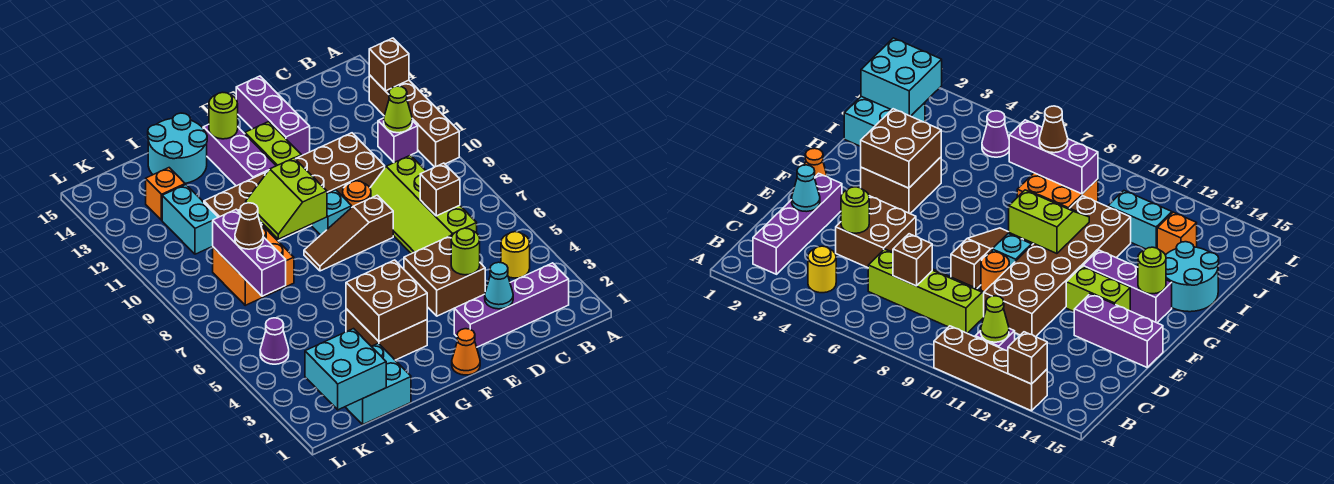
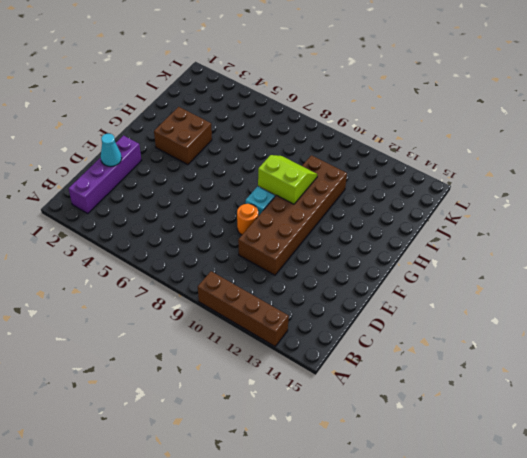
none -> yellow round brick B4 level 1
none -> purple brick B11 level 1
none -> lime slope C6:D9 level 1 top C
none -> brown brick D4:E5 level 1

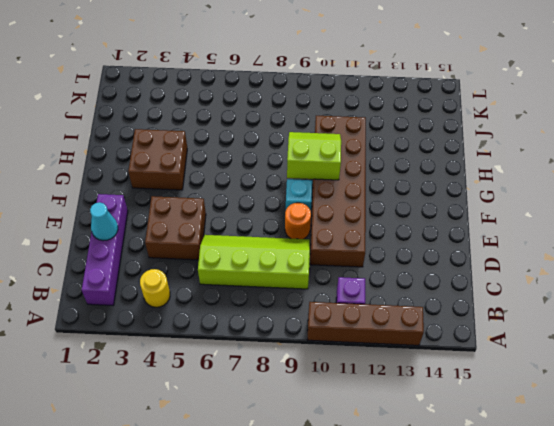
none -> brown slope E8:G8 level 1 top E
none -> purple brick E13:E15 level 1
none -> orange cone F1 level 1
none -> lime brick F12:F13 level 1

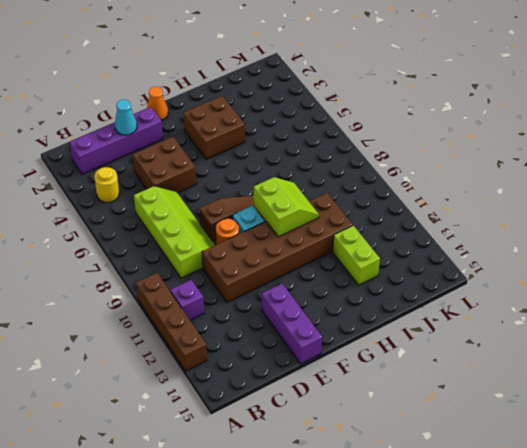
lime brick I12:I13 level 1 -> lime brick F12:F13 level 1
none -> purple brick G12:G14 level 1
none -> cyan round brick H14:I15 level 1
none -> cyan brick I1:J2 level 1
none -> orange brick I8:J9 level 1

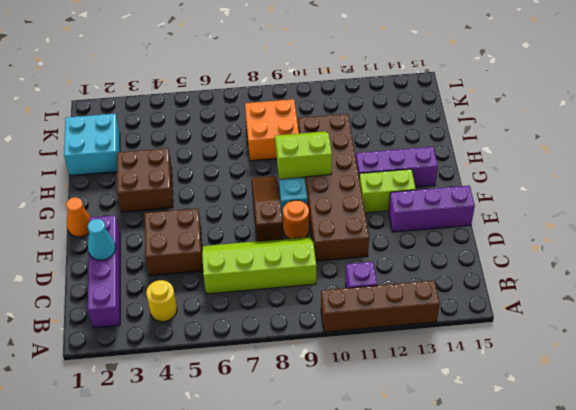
none -> cyan round brick H14:I15 level 1
none -> cyan brick J11:J12 level 1
none -> orange brick J13 level 1
none -> purple cone K5 level 1

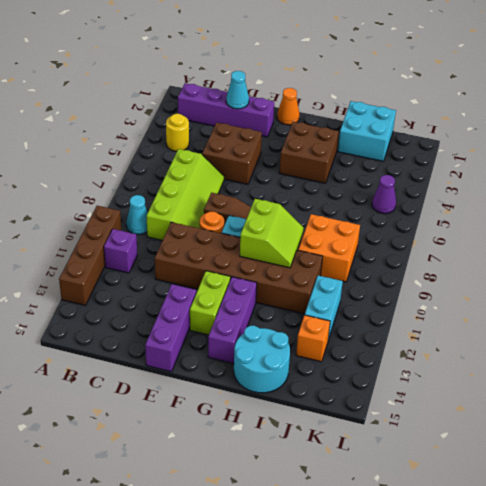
cyan cone B9 level 1 -> none
none -> brown brick A13 level 2
none -> lime cone B11 level 2
none -> brown brick C7 level 2
none -> lime round brick D4 level 2

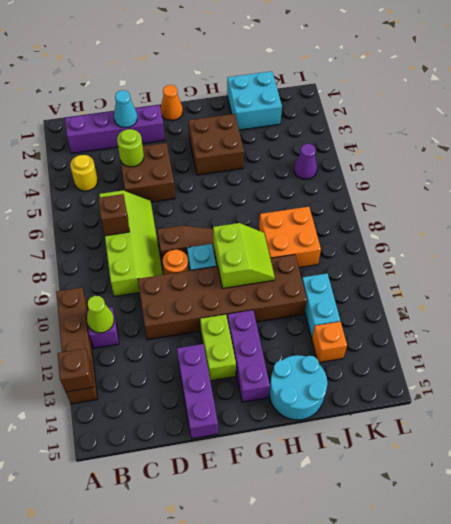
none -> brown brick G3:H4 level 2
none -> lime round brick G14 level 2
none -> cyan brick J1:K2 level 2
none -> purple brick J7:J9 level 2

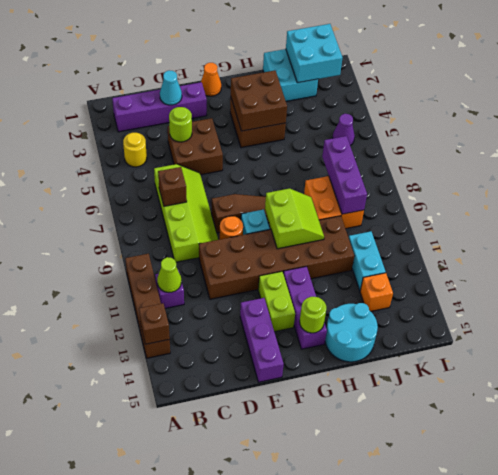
none -> brown cone J8 level 3

